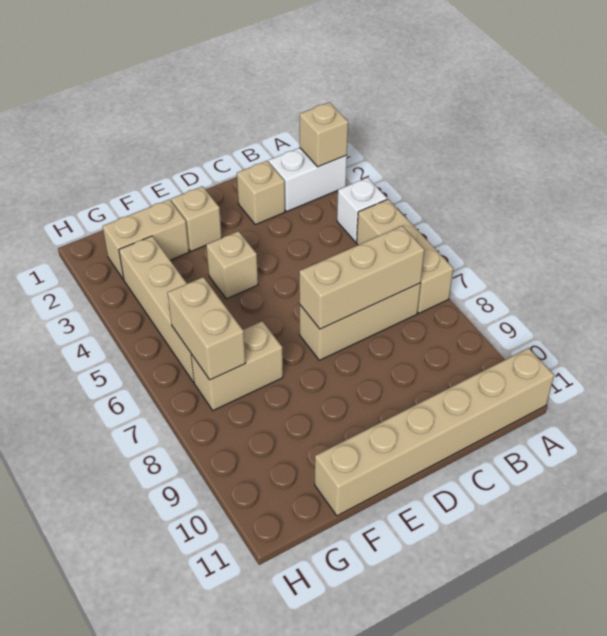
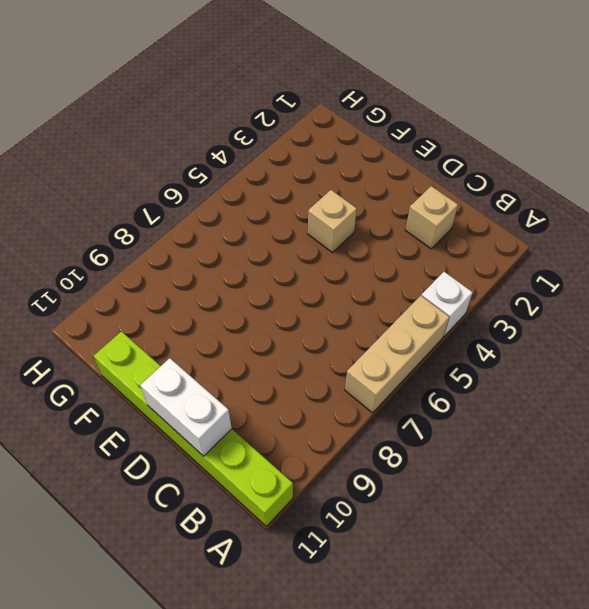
lime brick A11:F11 level 1 -> tan brick A11:F11 level 1
white brick C11:D11 level 2 -> white brick A2:B2 level 1
none -> tan brick B7:D7 level 1
none -> tan brick E2 level 1
none -> tan brick F2:G2 level 1

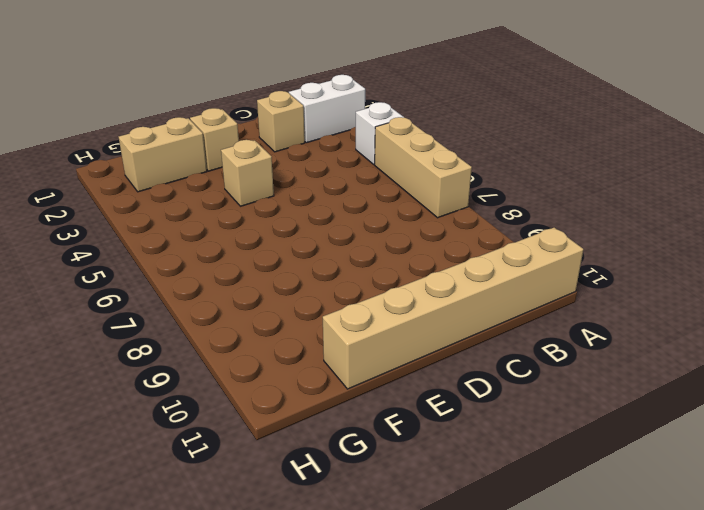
none -> tan brick B7:D7 level 1
none -> tan brick F7:G7 level 1
none -> tan brick G3:G6 level 1

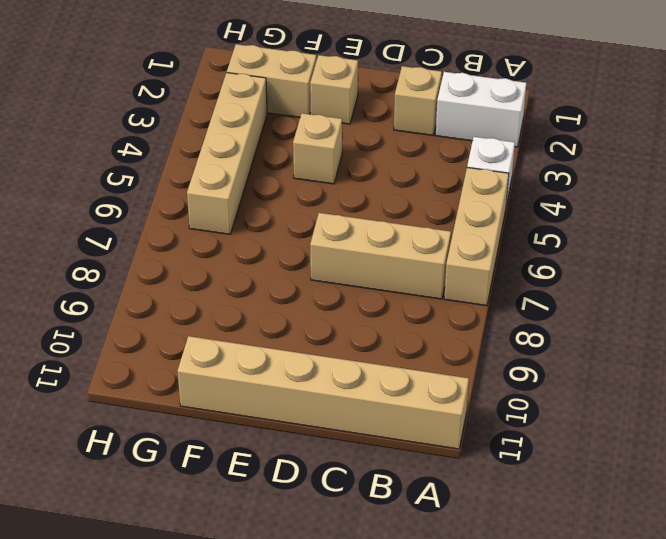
none -> tan brick F7:G7 level 1
none -> tan brick A2 level 2
none -> tan brick B7:D7 level 2

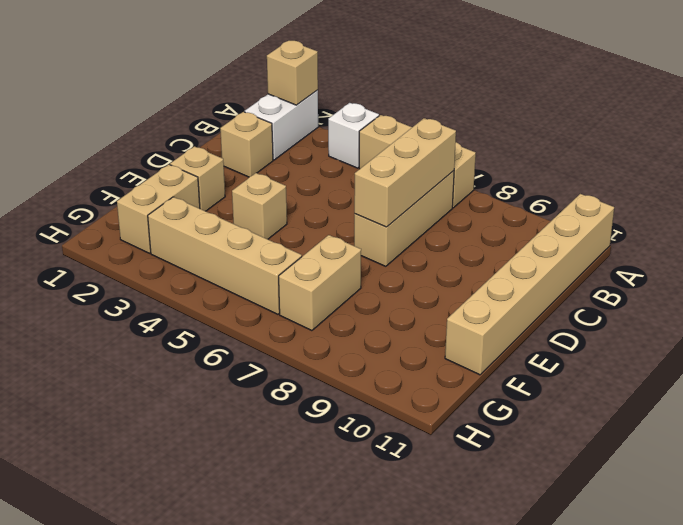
none -> tan brick G6:G7 level 2

